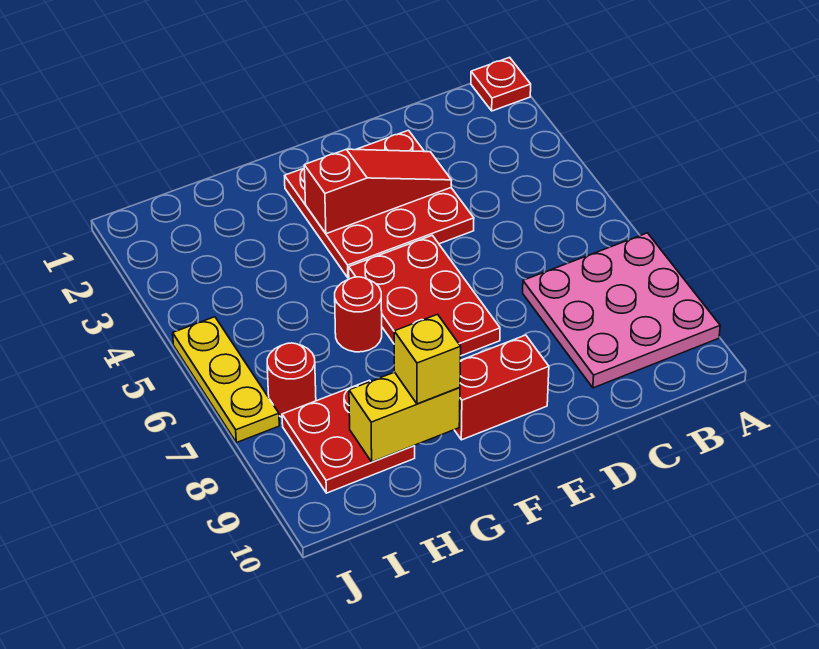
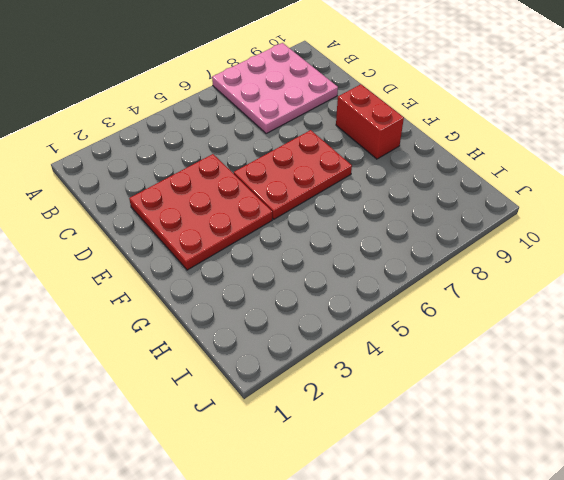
none -> red plate A1 level 1
none -> red round brick G6 level 1
none -> red plate H8:I9 level 1

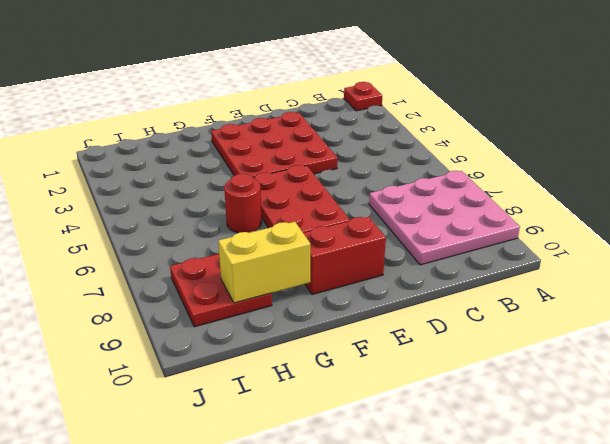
none -> red round brick I7 level 1
none -> yellow plate J5:J7 level 1
none -> red slope D3:F3 level 2 top F

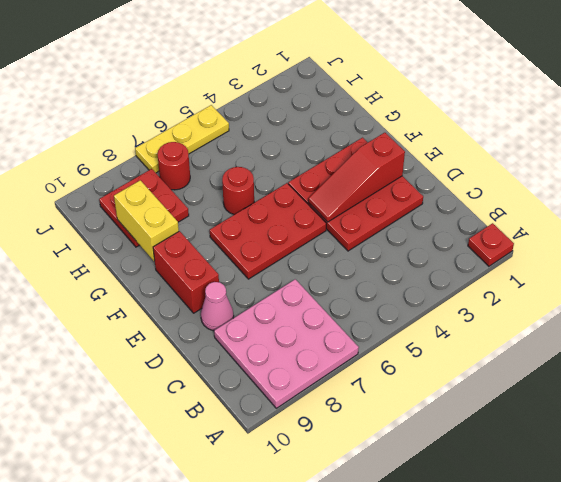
pink cone D9 level 1 -> none
red slope E2:E4 level 2 top 2 -> red slope D3:F3 level 2 top F
none -> yellow brick G9 level 3

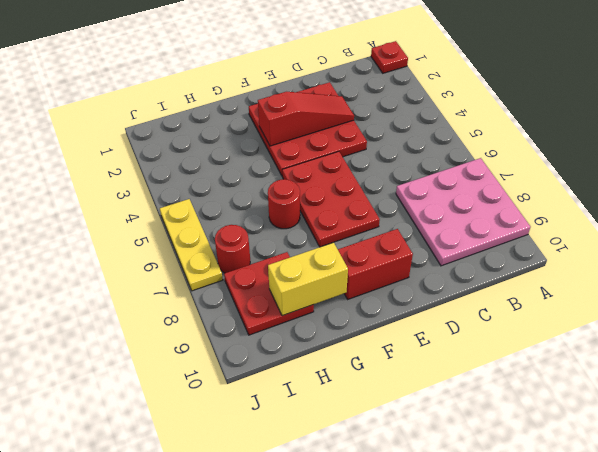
none -> yellow brick G9 level 3

